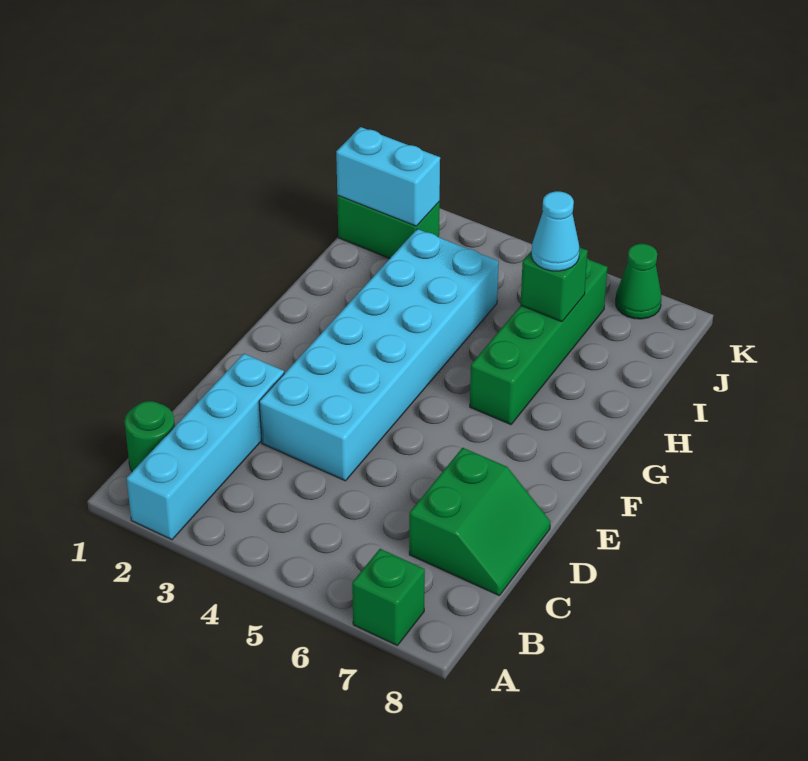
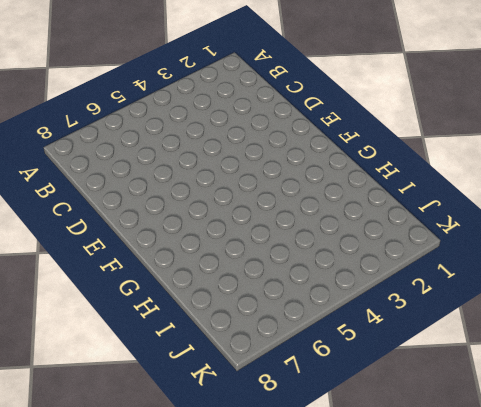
none -> cyan brick A2:D2 level 1
none -> green brick A7 level 1

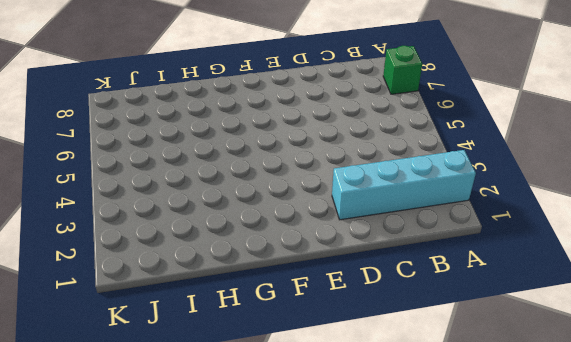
none -> green round brick B1 level 1
none -> green slope C7:D8 level 1 top 7

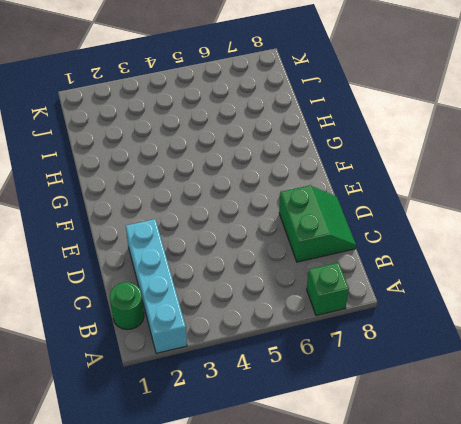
none -> cyan brick D3:I4 level 1
none -> green brick G6:J6 level 1

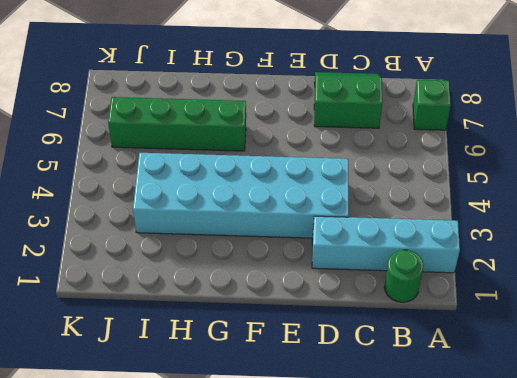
none -> green brick J1:J2 level 1
none -> green cone K7 level 1

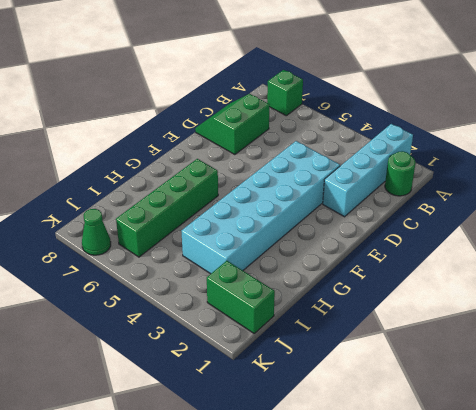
none -> green brick I6 level 2
none -> cyan brick J1:J2 level 2

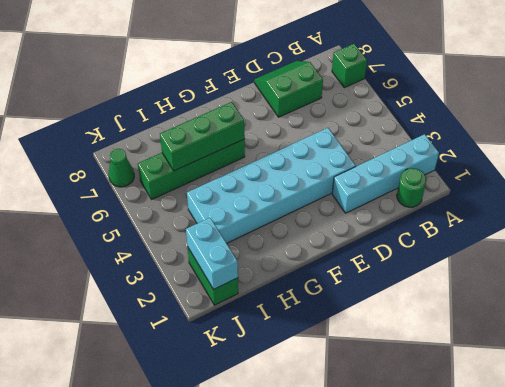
green brick G6:I6 level 2 -> green brick I6 level 2
none -> cyan cone I6 level 3

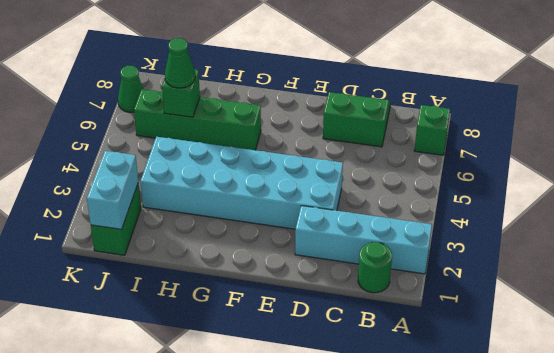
green cone I6 level 3 -> cyan cone I6 level 3

